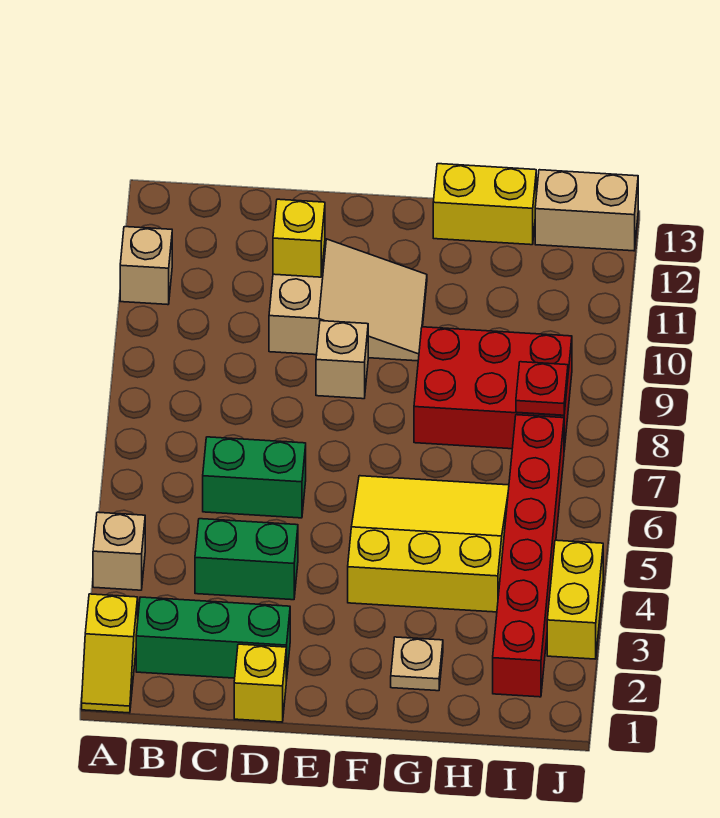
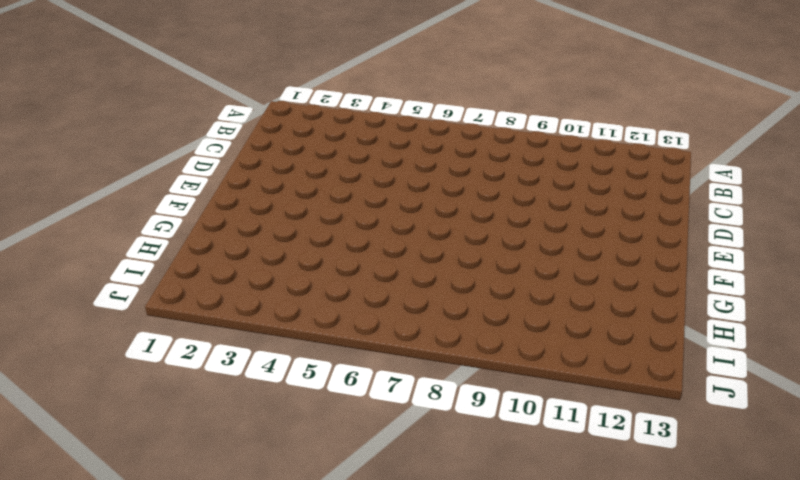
none -> yellow slope A1:A2 level 1 top 2
none -> tan brick A4 level 1
none -> tan brick A11 level 1

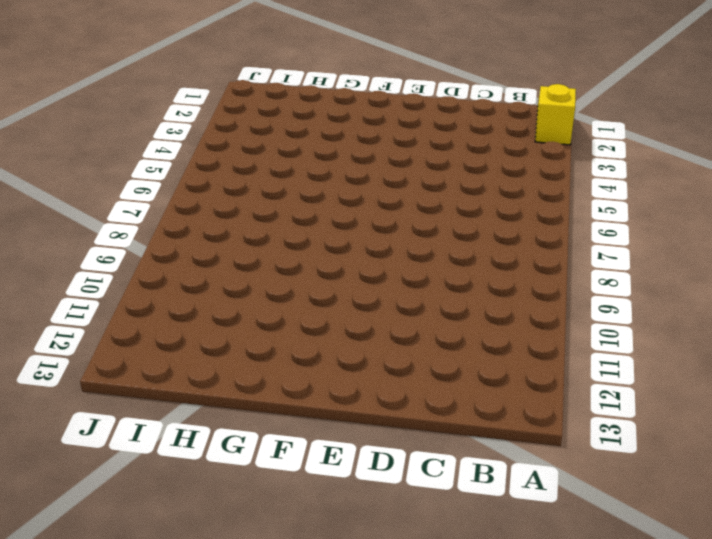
none -> tan brick A4 level 1
none -> tan brick A11 level 1
none -> green brick B2:D2 level 1

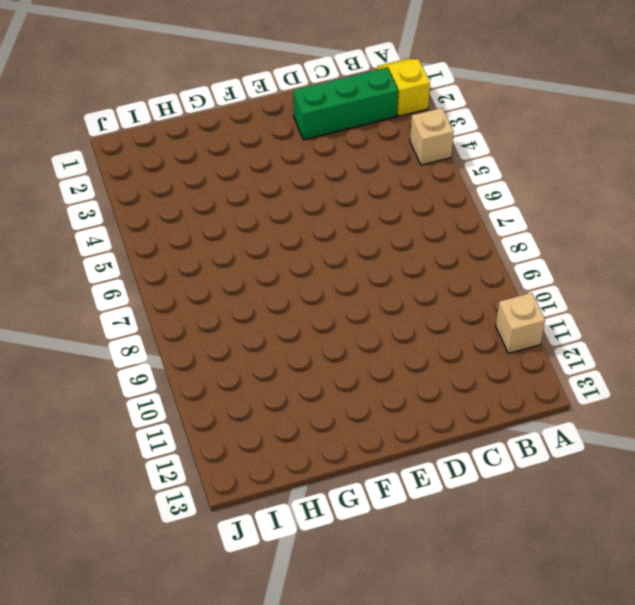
none -> green brick C4:D4 level 1
none -> green brick C6:D6 level 1
none -> yellow brick D1 level 1

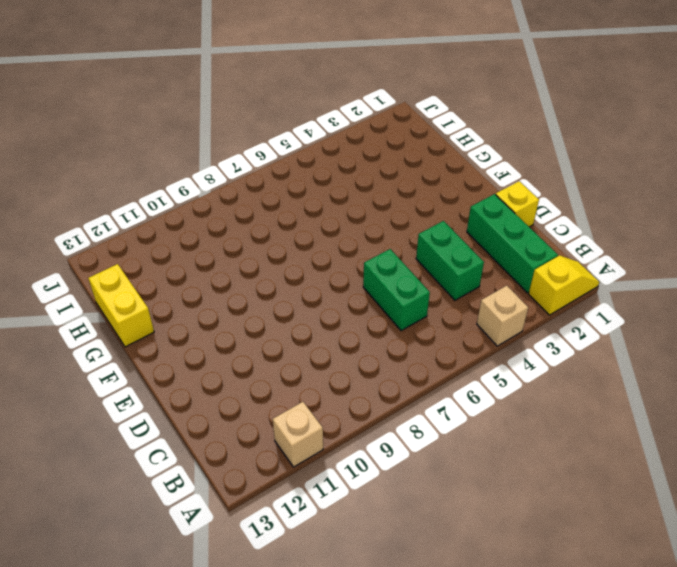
none -> tan slope D10:F11 level 1 top D
none -> tan brick E9 level 1
none -> yellow slope F4:H6 level 1 top 4

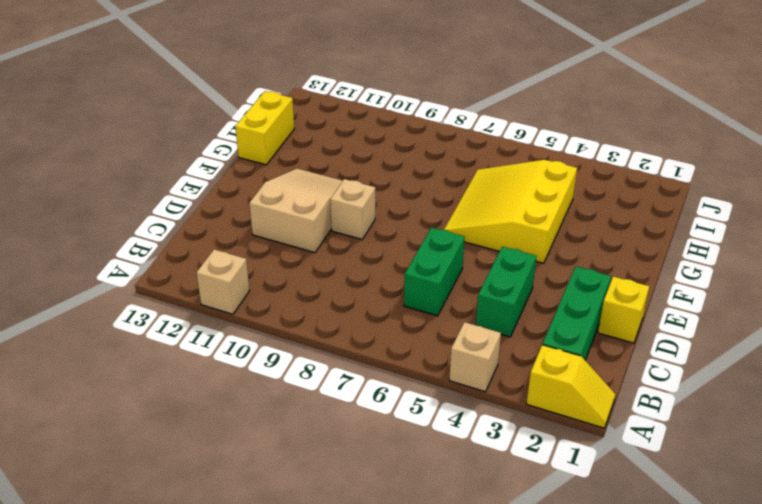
none -> tan plate G2 level 1
none -> red brick G8:I9 level 1
none -> red brick I2:I7 level 1

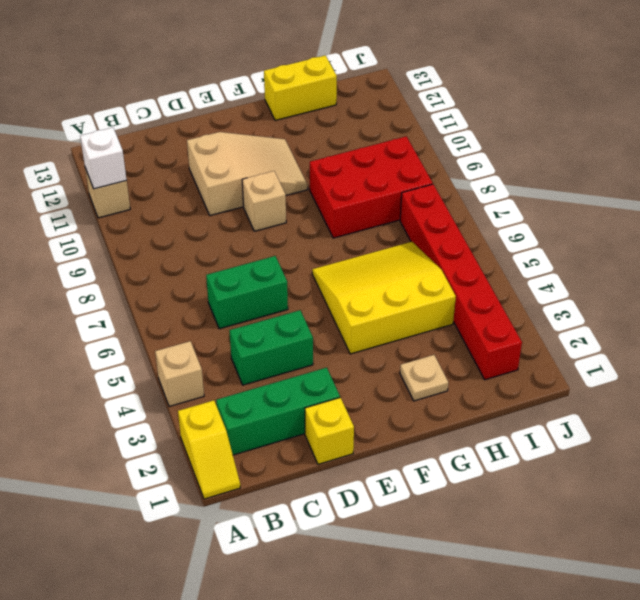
white brick A11 level 2 -> none
none -> tan brick I13:J13 level 1
none -> yellow brick J3:J4 level 1
none -> yellow brick D11 level 2

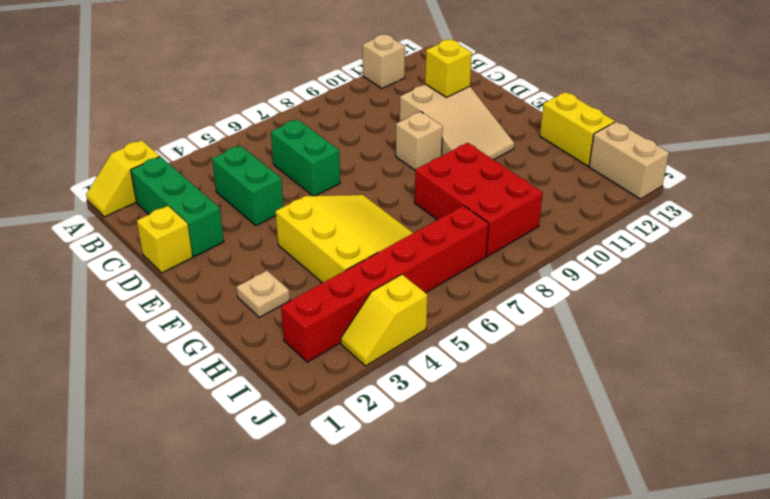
yellow slope J3:J4 level 1 top 4 -> yellow brick J3:J4 level 1
none -> tan brick A4 level 1
none -> red plate I8 level 2

